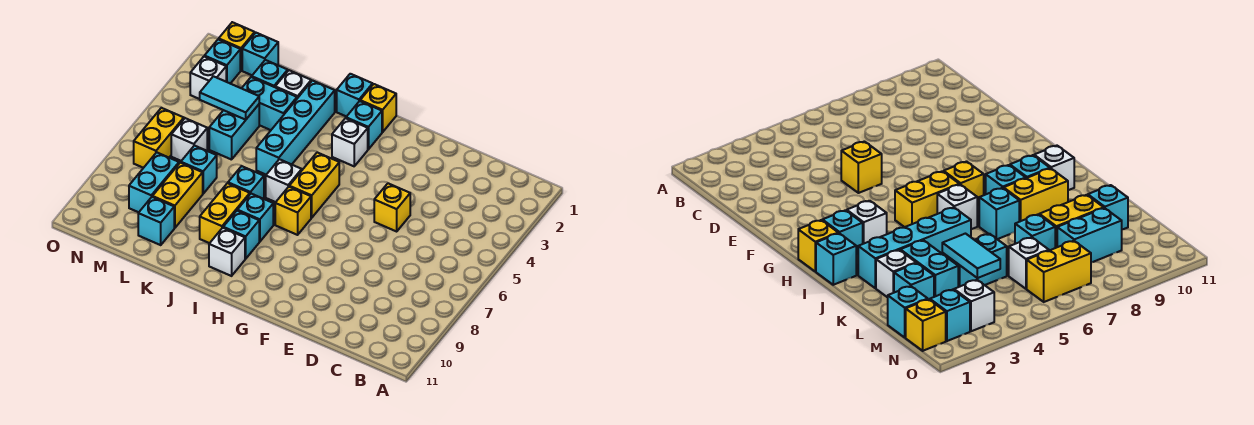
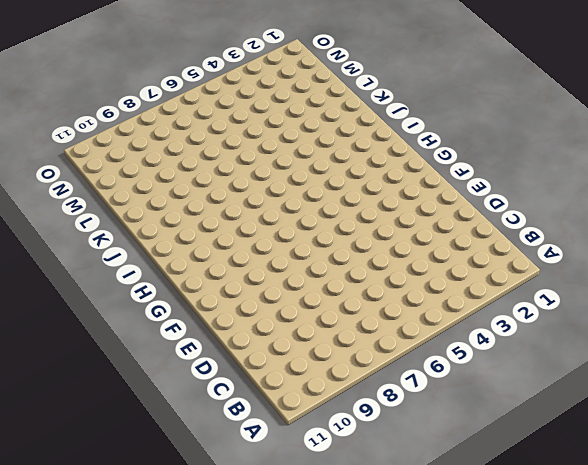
none -> yellow brick E5 level 1
none -> yellow brick H1 level 1
none -> cyan brick H2 level 1

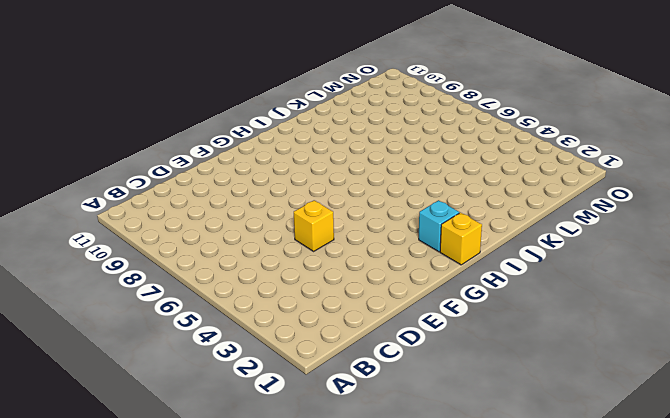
none -> white brick H3 level 1
none -> yellow brick H5:H6 level 1
none -> yellow brick H7 level 1

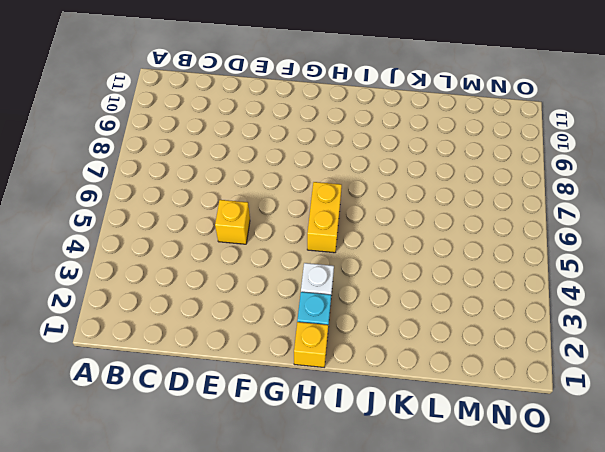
none -> yellow brick H7 level 1
none -> cyan brick I1 level 1
none -> white brick I6 level 1

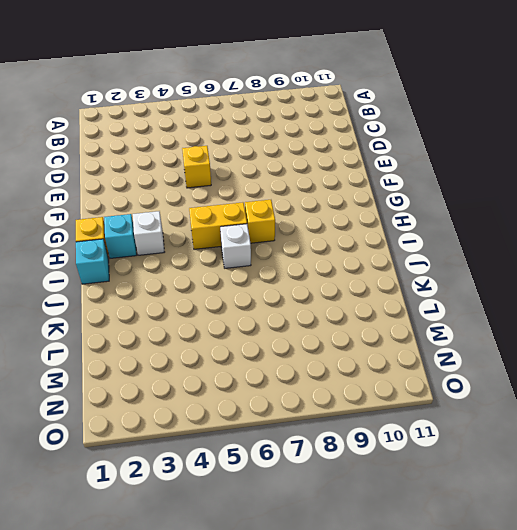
none -> cyan brick I8 level 1
none -> cyan brick I9 level 1
none -> white brick I10 level 1

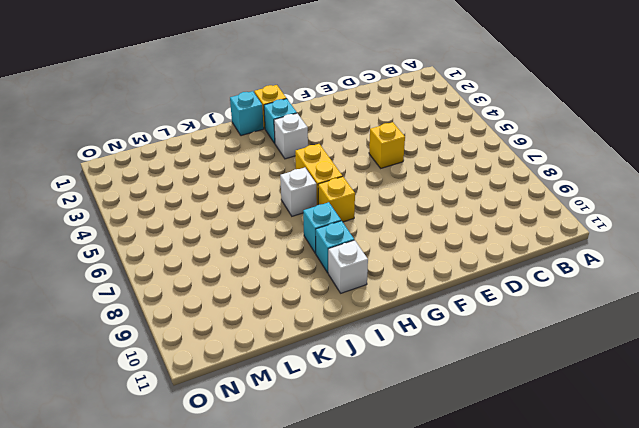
none -> cyan brick J2:J5 level 1
none -> cyan brick J7 level 1
none -> yellow brick J8:J9 level 1

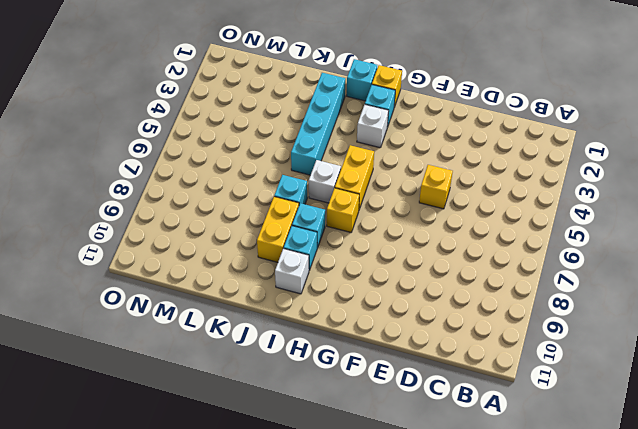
none -> white brick K2 level 1
none -> cyan brick K3:L3 level 1
none -> cyan brick L2 level 1

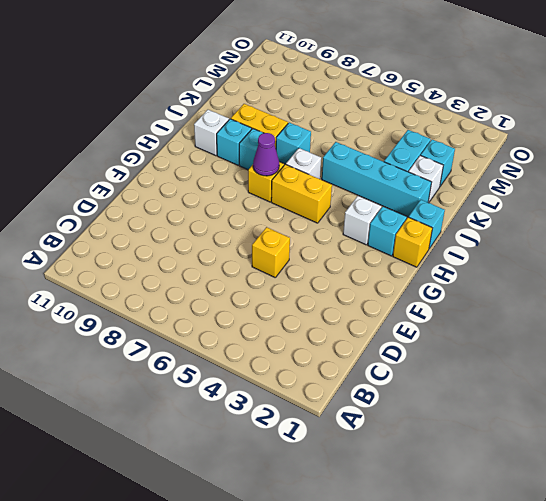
purple cone H7 level 2 -> none
none -> cyan brick L4:L5 level 1
none -> cyan brick L7 level 1
none -> yellow brick L8:L9 level 1

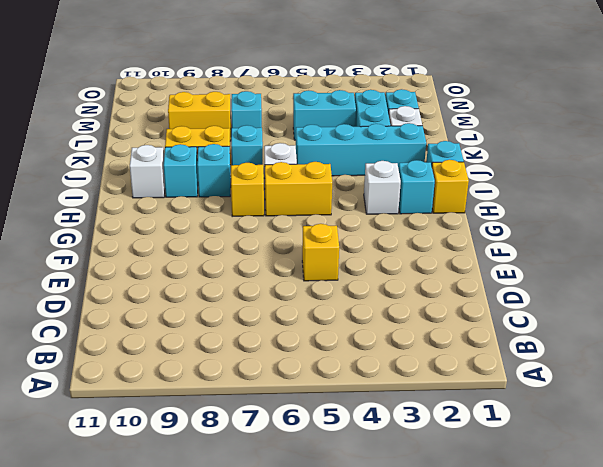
none -> cyan brick L10 level 1
none -> cyan brick M1 level 1
none -> white brick M6 level 1

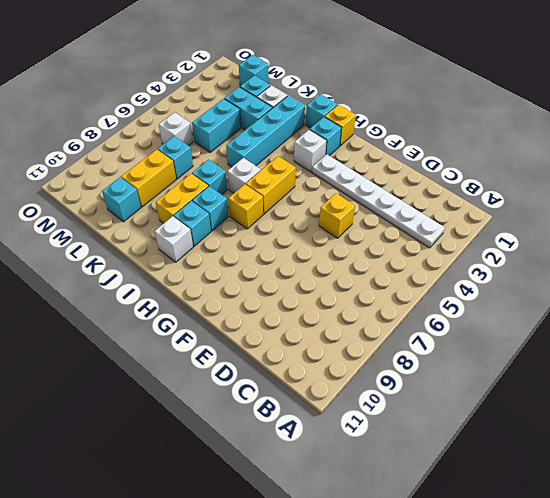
white plate B3:G3 level 1 -> none
none -> cyan brick M8:M9 level 1
none -> yellow brick N1 level 1
none -> cyan brick N2 level 1

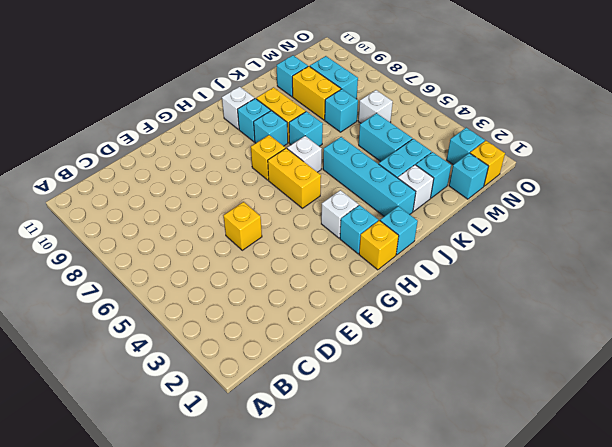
none -> white brick N3 level 1
none -> yellow brick N6:N7 level 1
none -> cyan tile L4:M4 level 2

